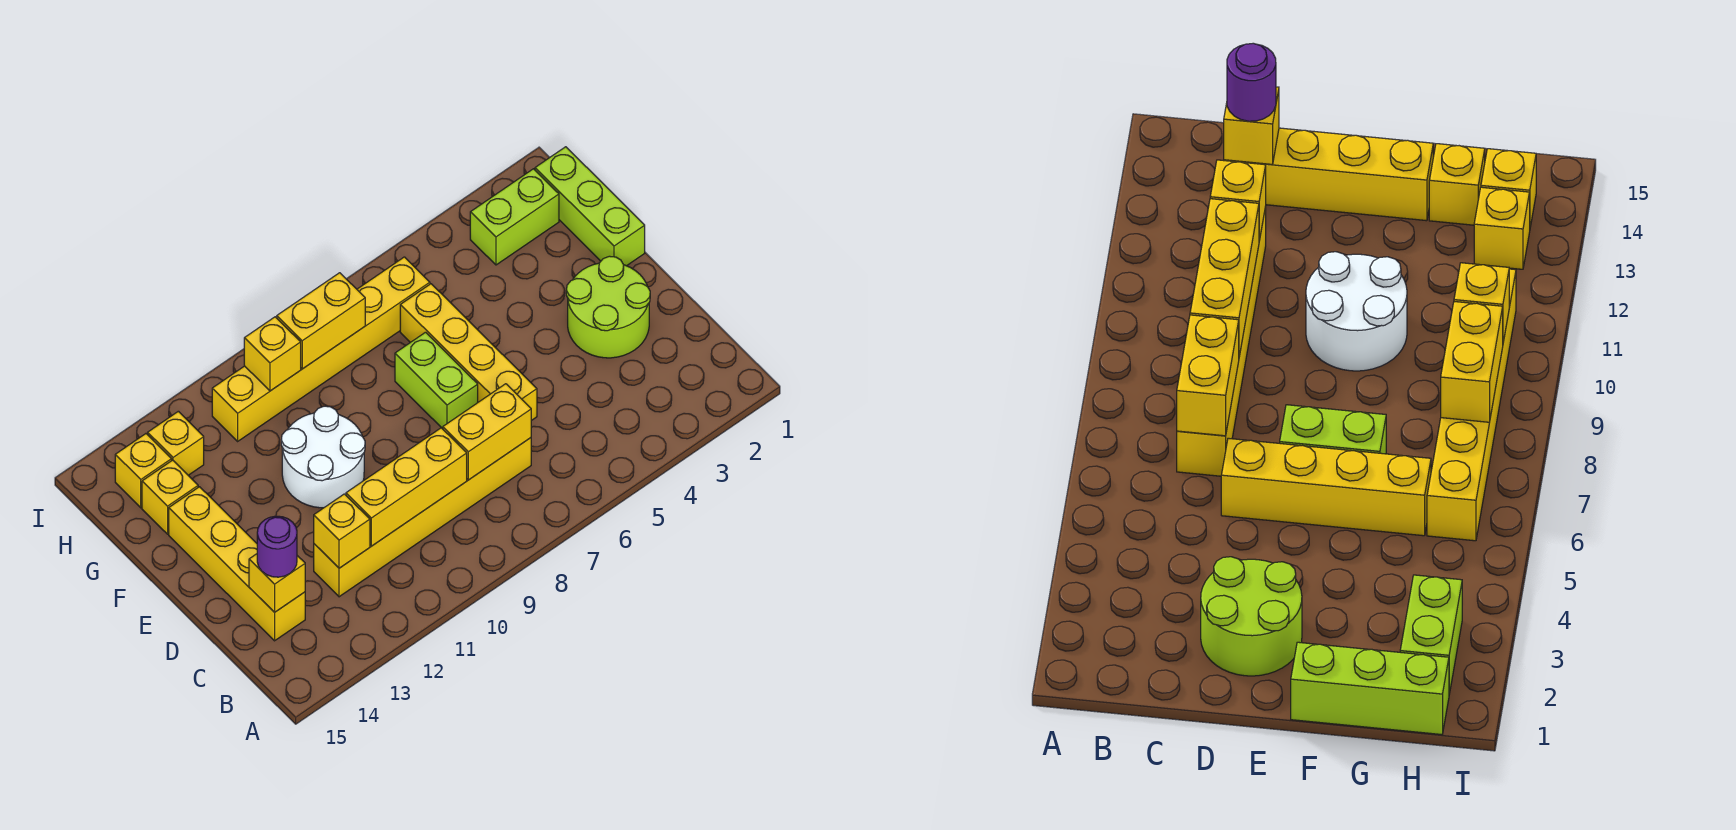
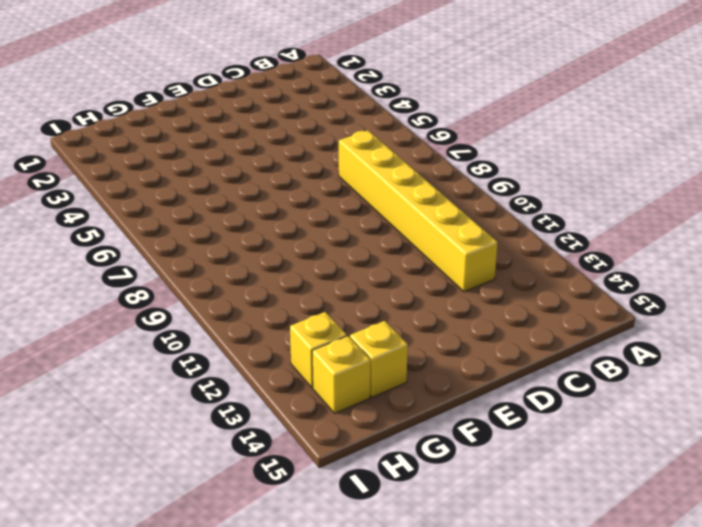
none -> yellow brick C14:F14 level 1
none -> lime round brick D2:E3 level 1
none -> yellow brick D6:G6 level 1

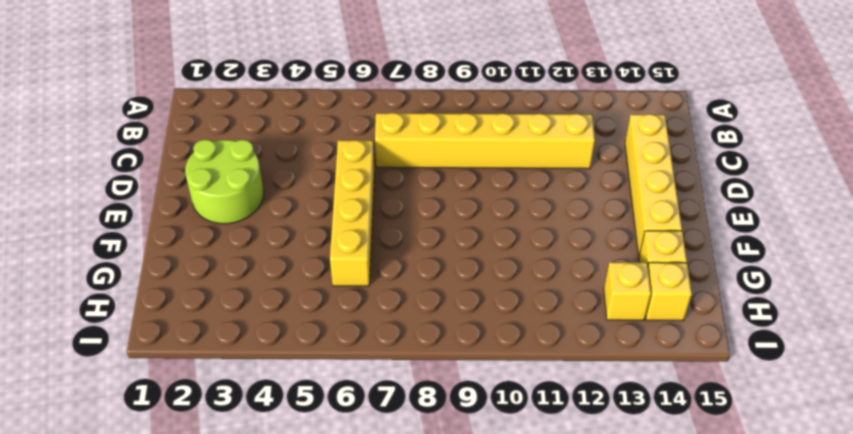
none -> lime brick E7:F7 level 1
none -> white round brick E10:F11 level 1
none -> lime brick F1:H1 level 1

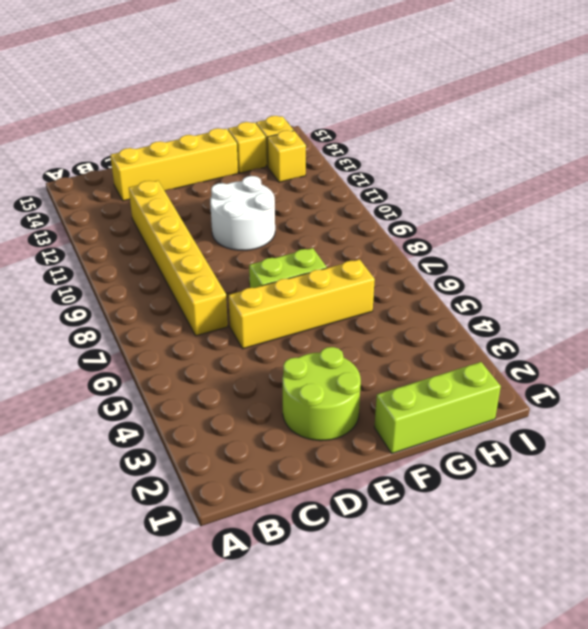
none -> lime brick H2:H3 level 1
none -> yellow brick H6:H11 level 1
none -> yellow brick C7:C8 level 2

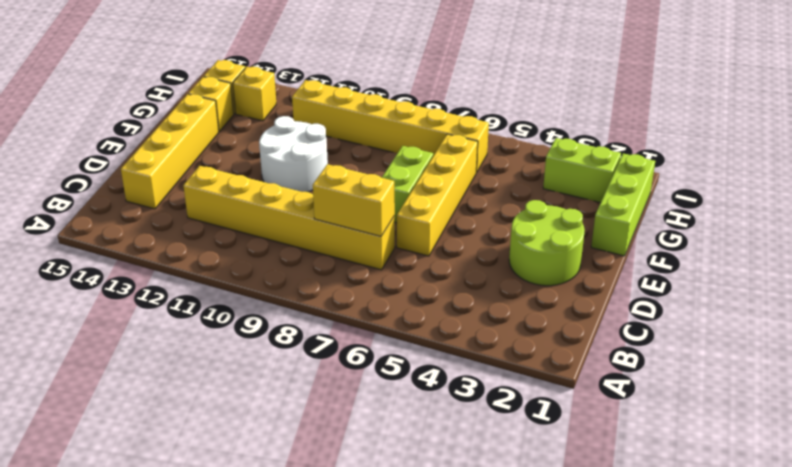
none -> yellow brick C9:C11 level 2
none -> yellow brick C12 level 2
none -> yellow brick C14 level 2

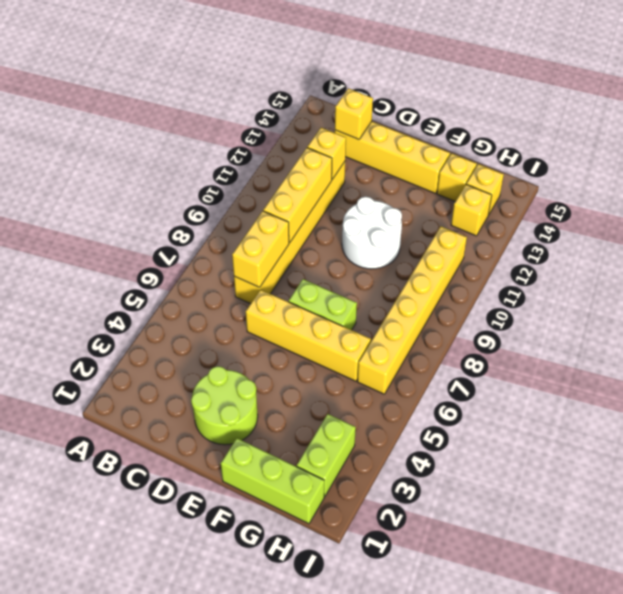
none -> yellow brick H8:H9 level 2
none -> yellow brick H10 level 2
none -> purple round brick C14 level 3

